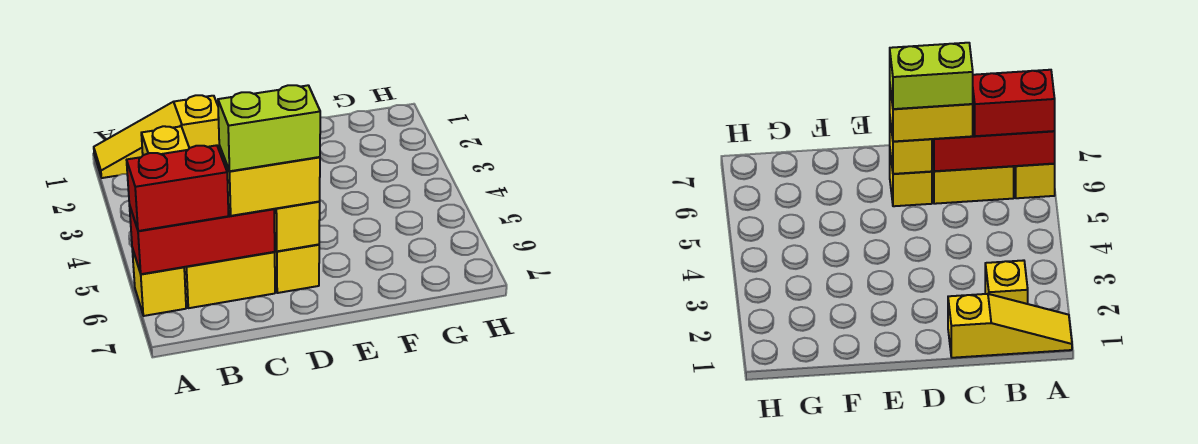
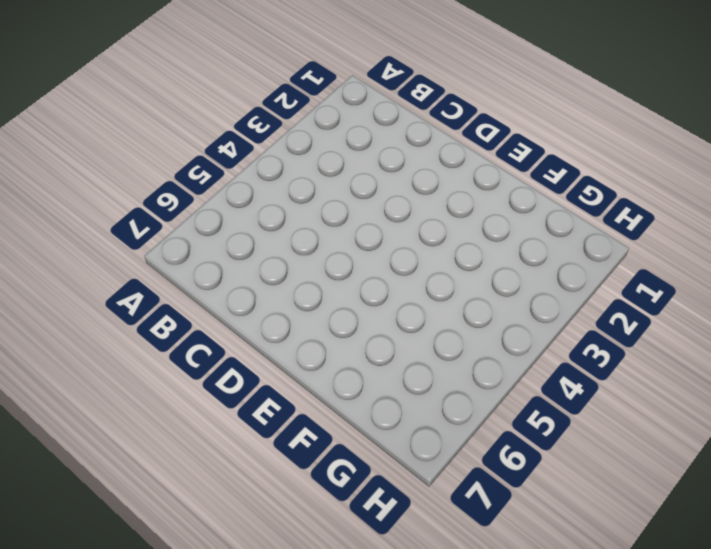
none -> yellow slope A1:C1 level 1 top C
none -> yellow brick A6 level 1

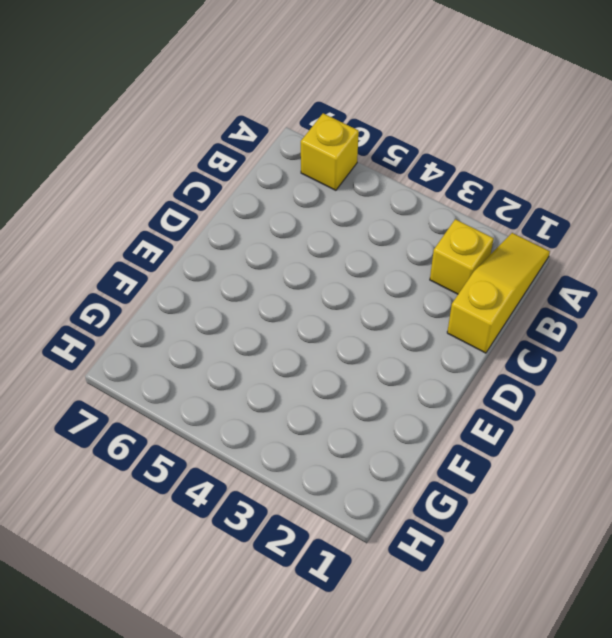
none -> yellow brick B6:C6 level 1
none -> yellow brick D6 level 1

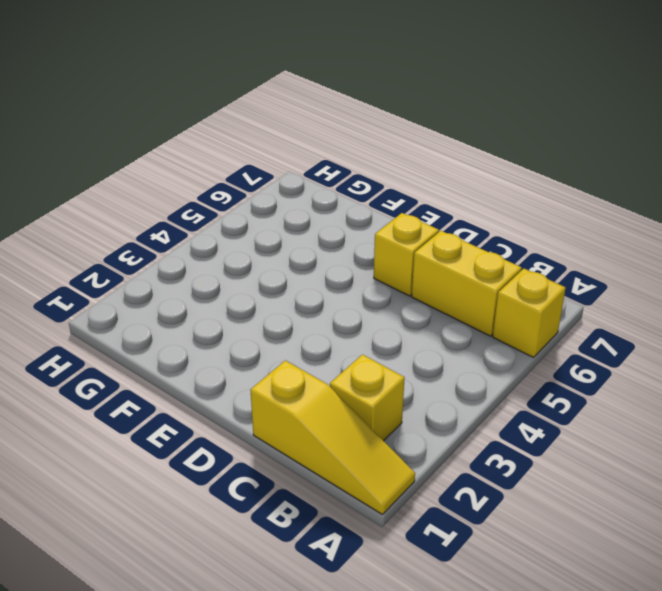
none -> red brick A6:C6 level 2
none -> yellow brick D6 level 2

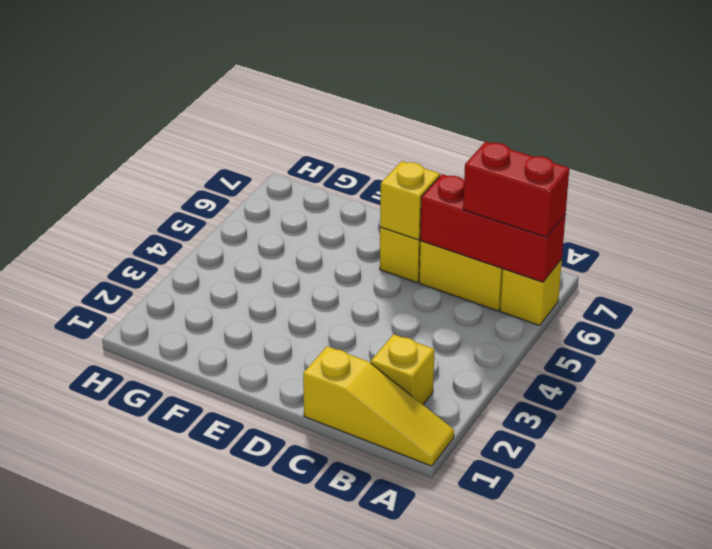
none -> yellow brick C6:D6 level 3
none -> lime brick C6:D6 level 4

